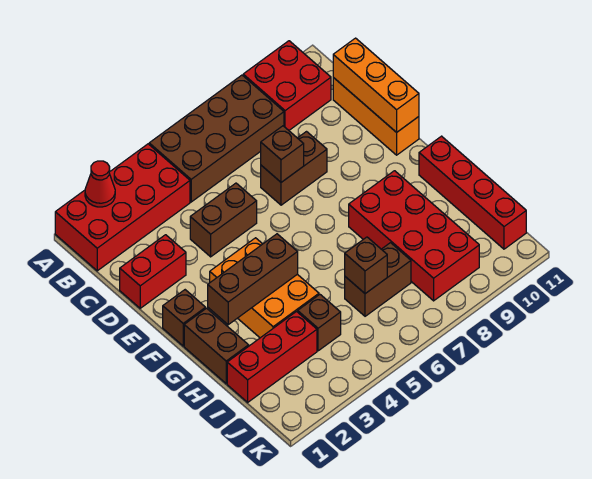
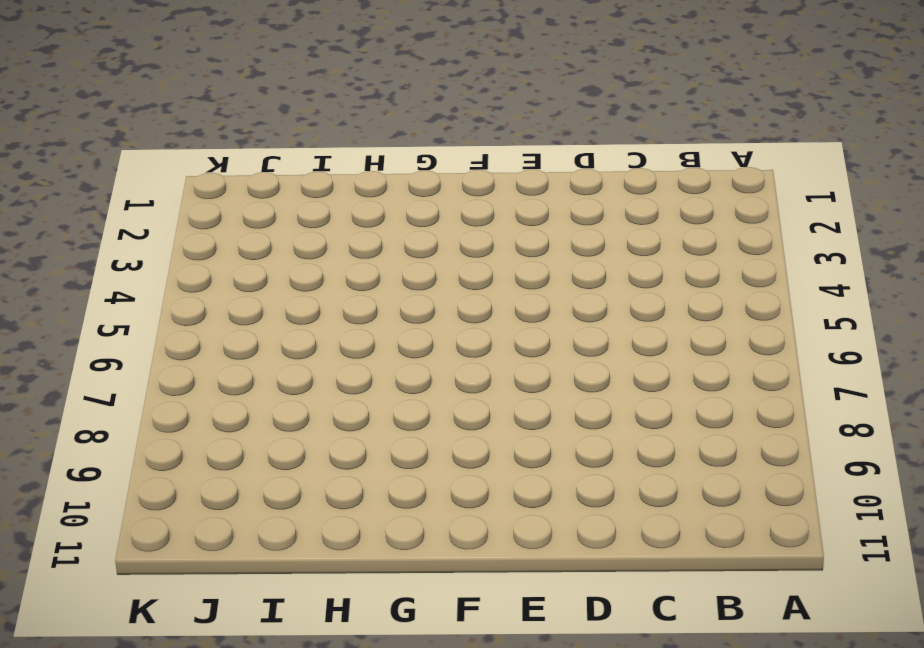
none -> red brick A1:B4 level 1
none -> brown brick A5:B8 level 1
none -> red brick A9:B10 level 1

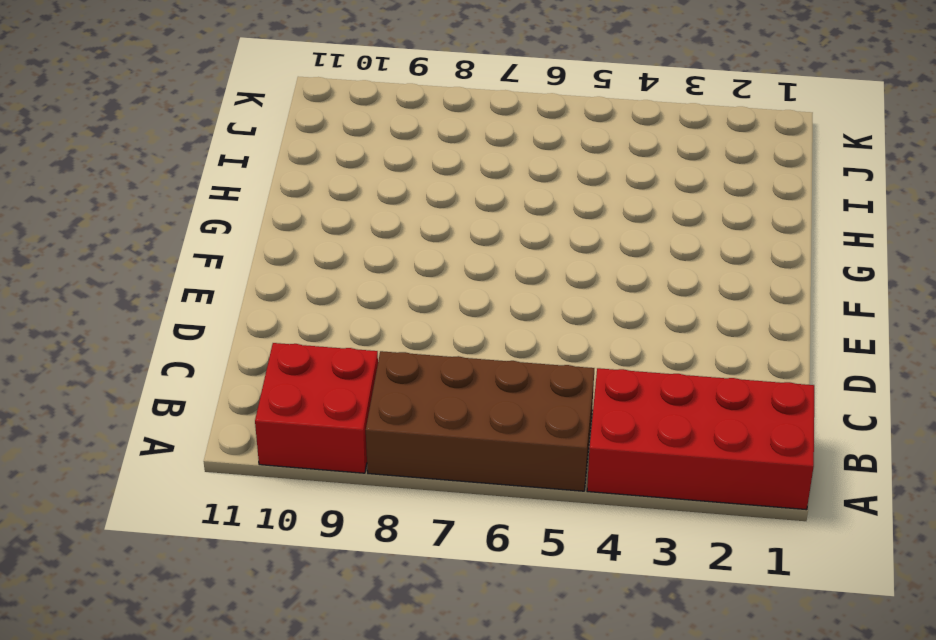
none -> orange brick C11:E11 level 1
none -> red brick D1:D2 level 1
none -> brown brick D4:D5 level 1

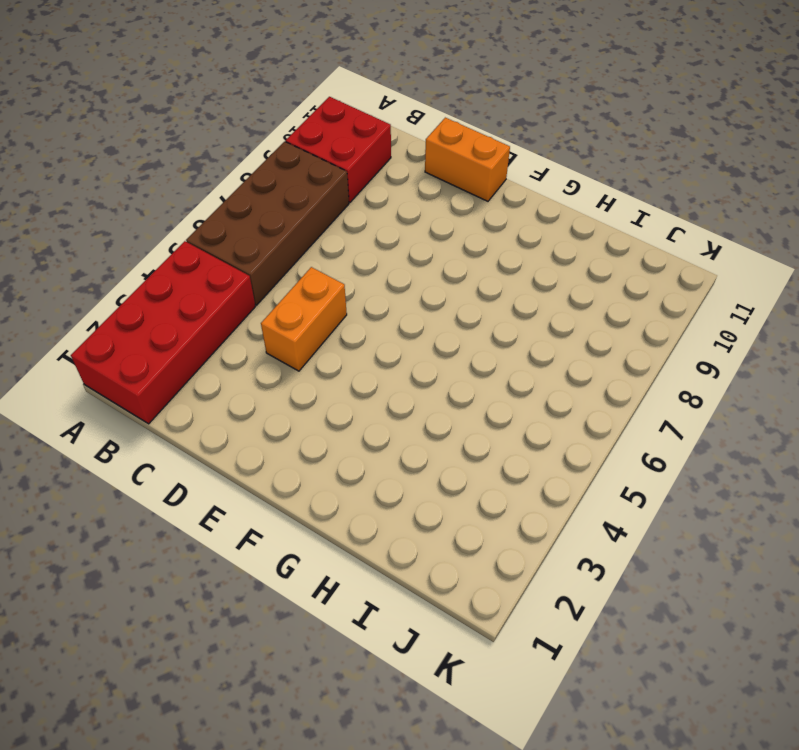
orange brick D4:D5 level 1 -> brown brick D4:D5 level 1
orange brick D11:E11 level 1 -> orange brick C11:E11 level 1
none -> red brick D1:D2 level 1
none -> brown brick D7:D8 level 1
none -> brown brick F1 level 1

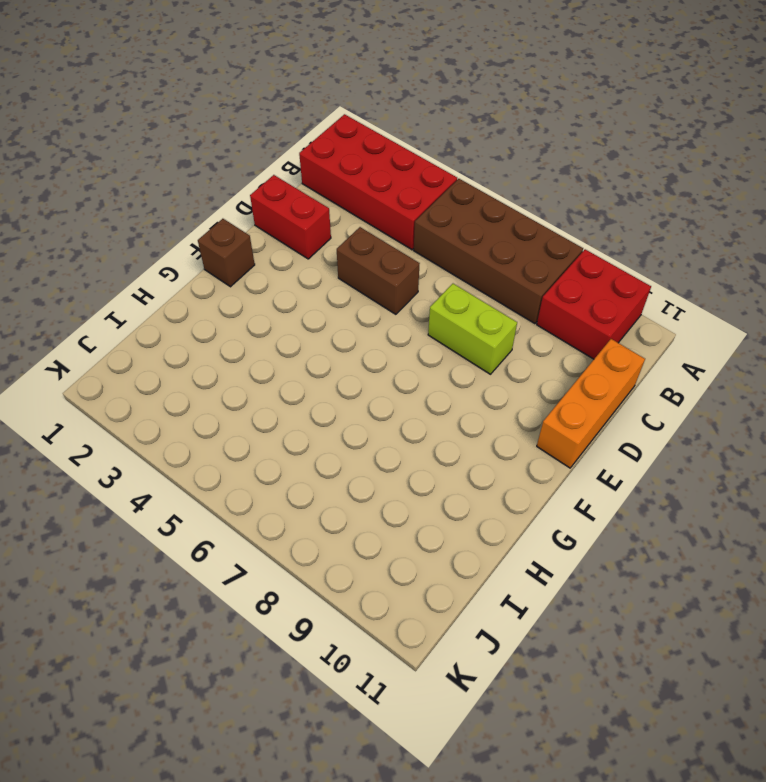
lime brick D7:D8 level 1 -> brown brick D7:D8 level 1
none -> orange brick F3:H4 level 1
none -> brown brick G1:H1 level 1
none -> red brick G8:J9 level 1

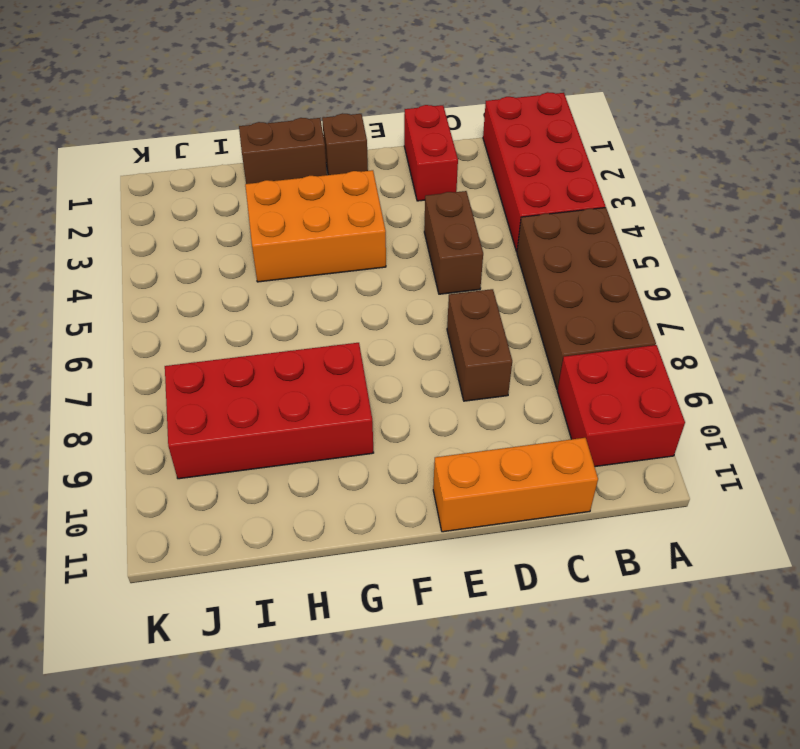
none -> red brick G11:J11 level 1
none -> red brick I1:I3 level 1
none -> brown brick I4 level 1

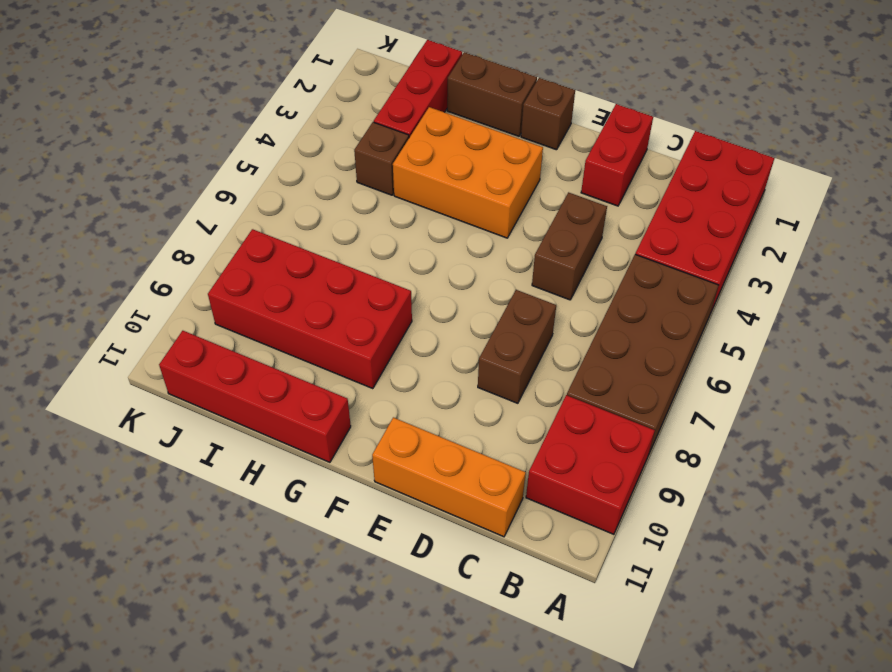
none -> brown brick I6:I7 level 1
none -> red cone A2 level 2
none -> orange brick C11:E11 level 2

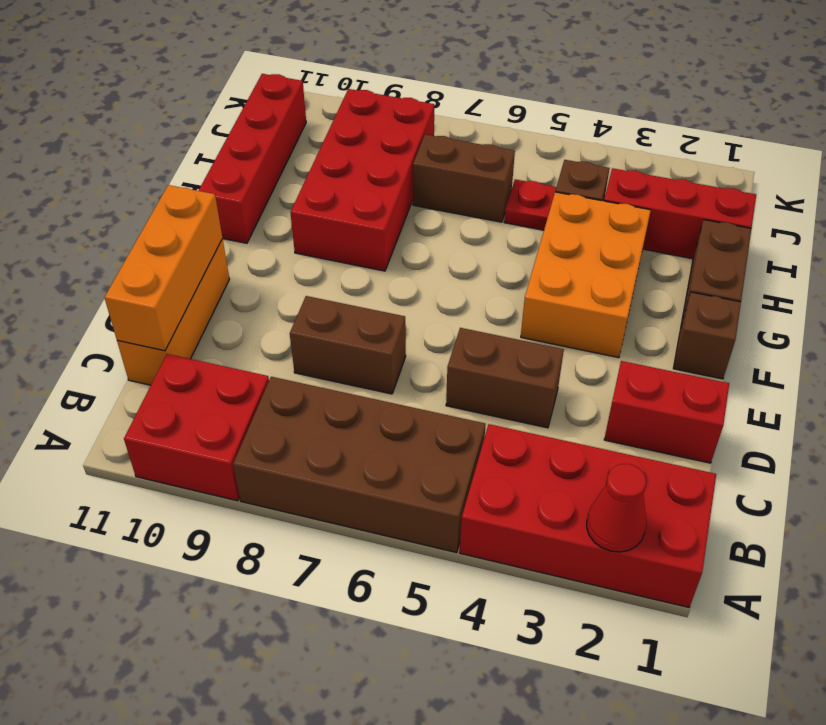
red plate I5 level 1 -> none
none -> brown brick D7 level 2
none -> brown brick G2:G4 level 2
none -> brown brick I6 level 2

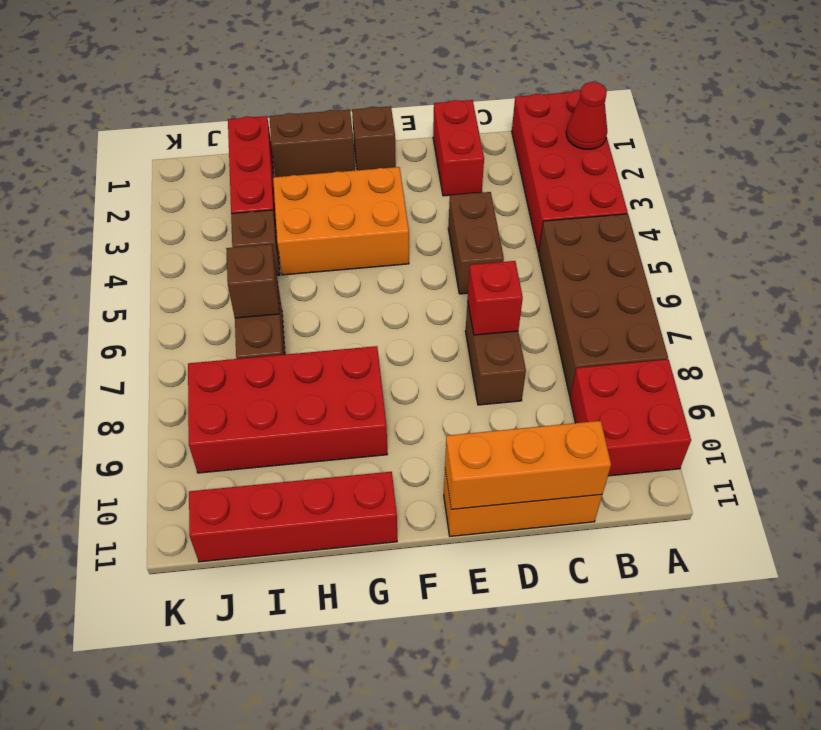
red brick D7 level 2 -> brown brick D7 level 2
none -> brown brick G2:G4 level 2

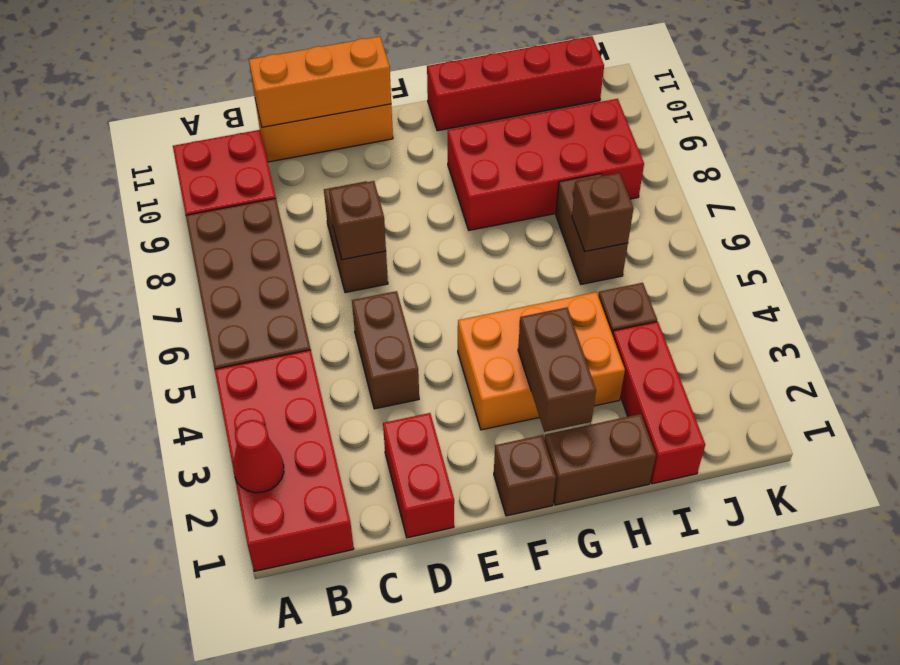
brown brick G2:G3 level 2 -> brown brick G2:G4 level 2

